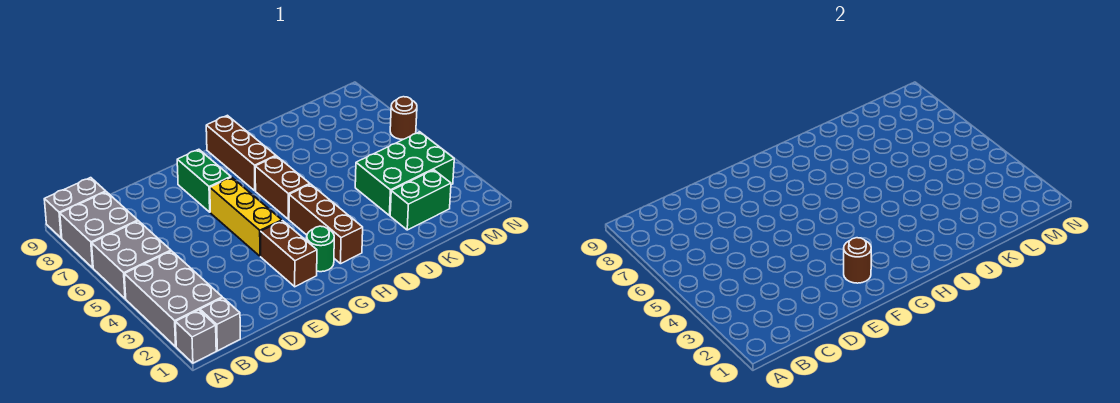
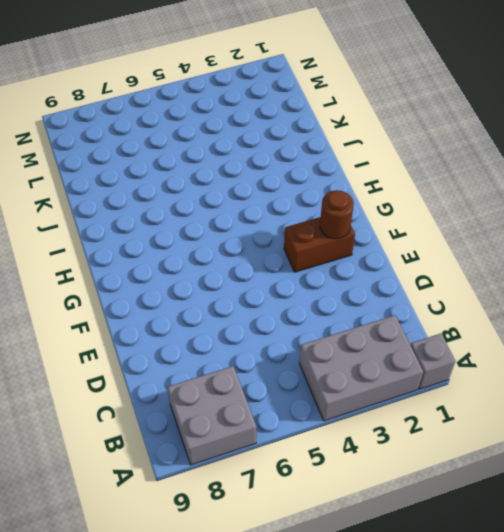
none -> grey brick A5:B6 level 1
none -> grey brick A9:B9 level 1
none -> grey brick B1 level 1

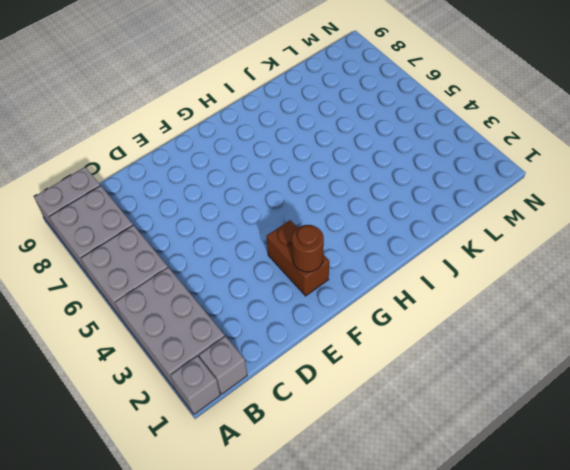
none -> yellow brick F4:F6 level 1
none -> green brick F7:F8 level 1
none -> green round brick G2 level 1

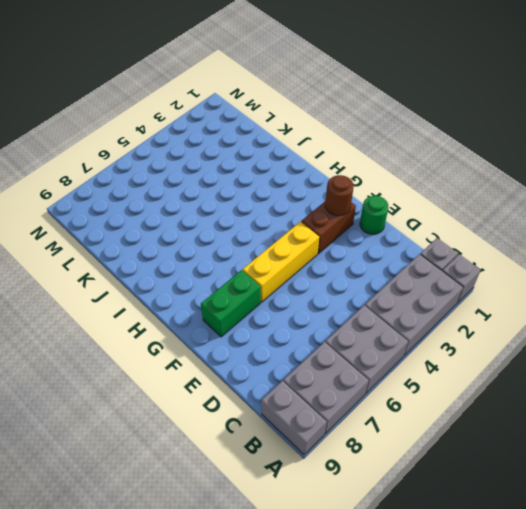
green round brick E1 level 1 -> green round brick G2 level 1
none -> brown brick H2:H4 level 1
none -> brown brick H5:H6 level 1
none -> brown brick H7:H9 level 1

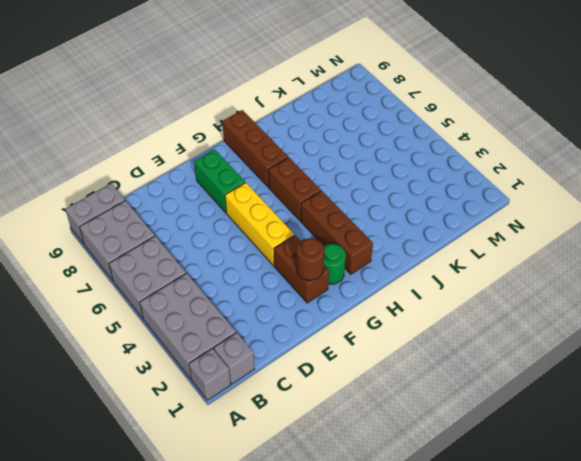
none -> green brick K2:L2 level 1
none -> green brick K3:M4 level 1
none -> brown round brick N6 level 1

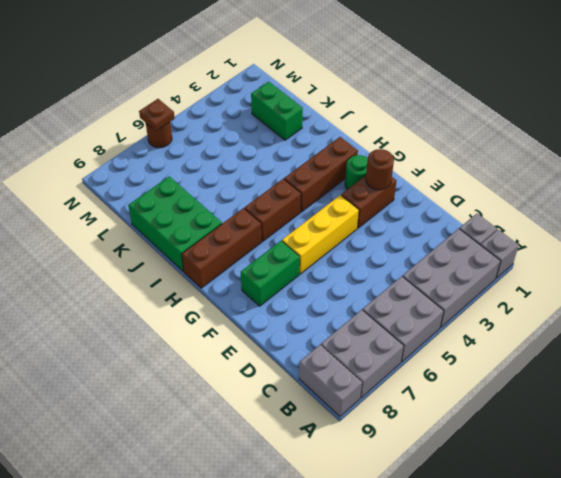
green brick I8:K9 level 1 -> green brick K3:M4 level 1
brown plate N6 level 2 -> none

